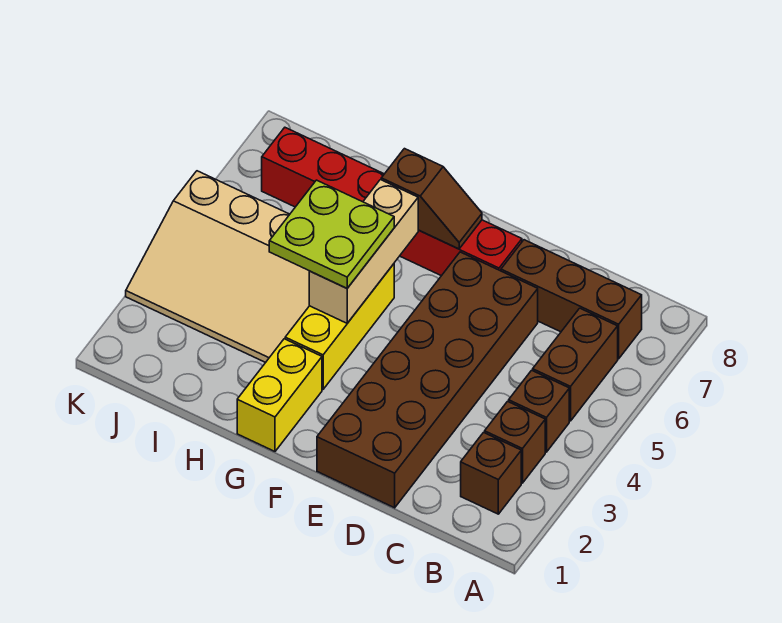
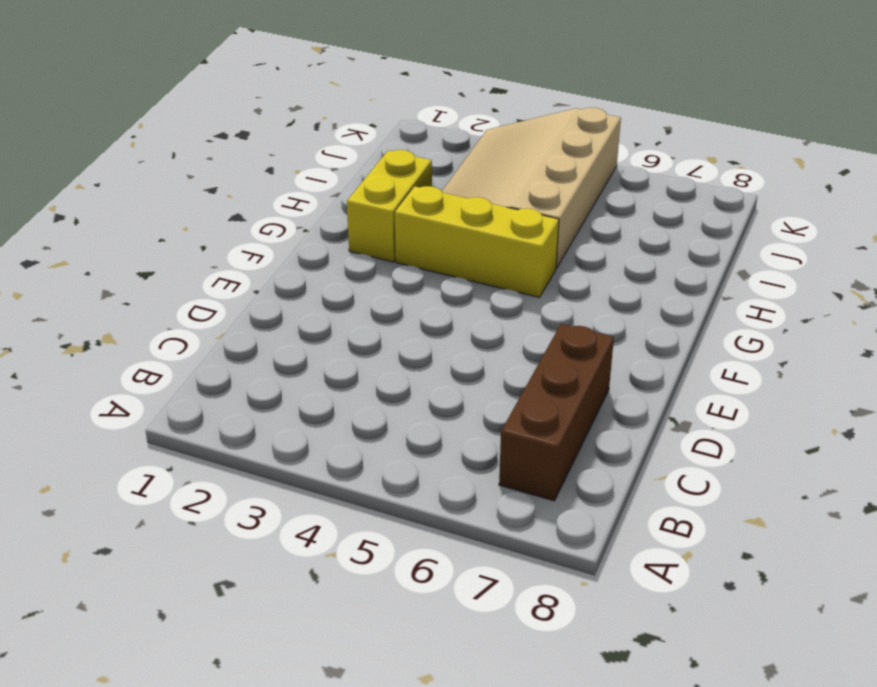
yellow brick G2:H2 level 1 -> yellow brick G1:G2 level 1
none -> brown brick B2 level 1
none -> brown brick B3 level 1
none -> brown brick B4 level 1

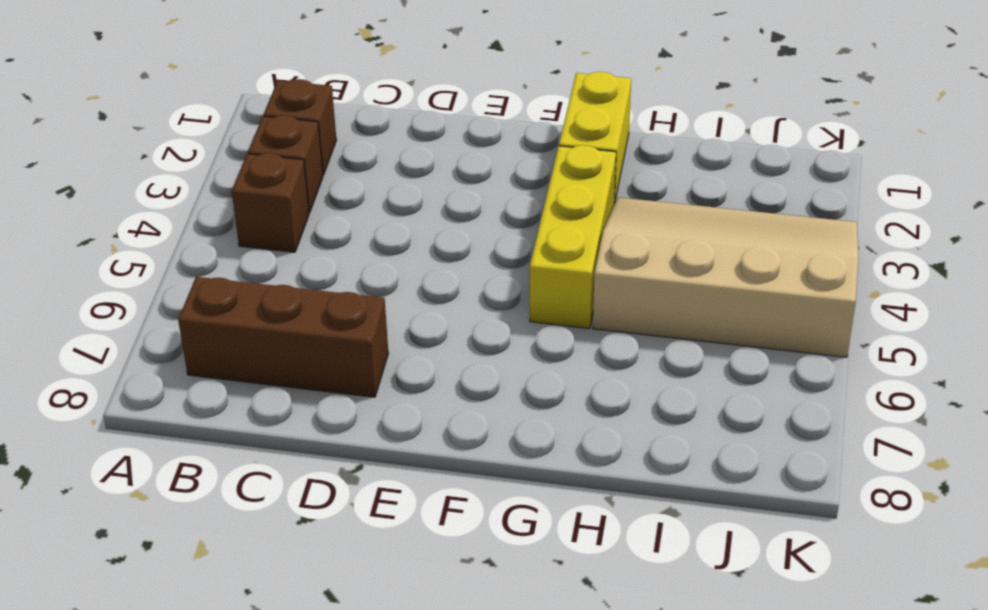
none -> brown brick B5:B6 level 1
none -> brown brick D1:E6 level 1
none -> red brick E7:J7 level 1

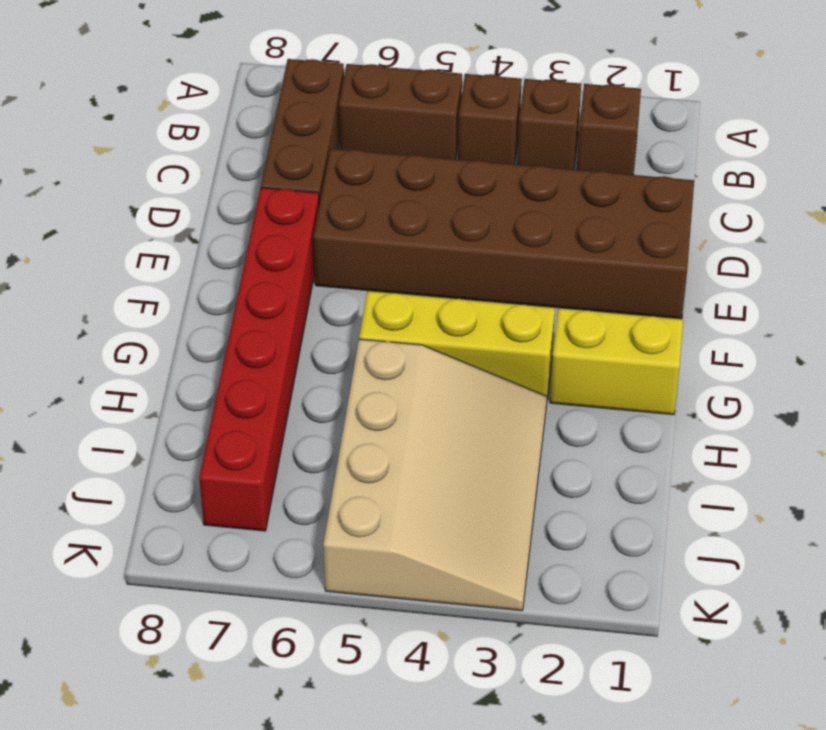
none -> brown slope F7:G7 level 2 top G
none -> tan brick G4:G6 level 2
none -> lime plate G4:H5 level 3

